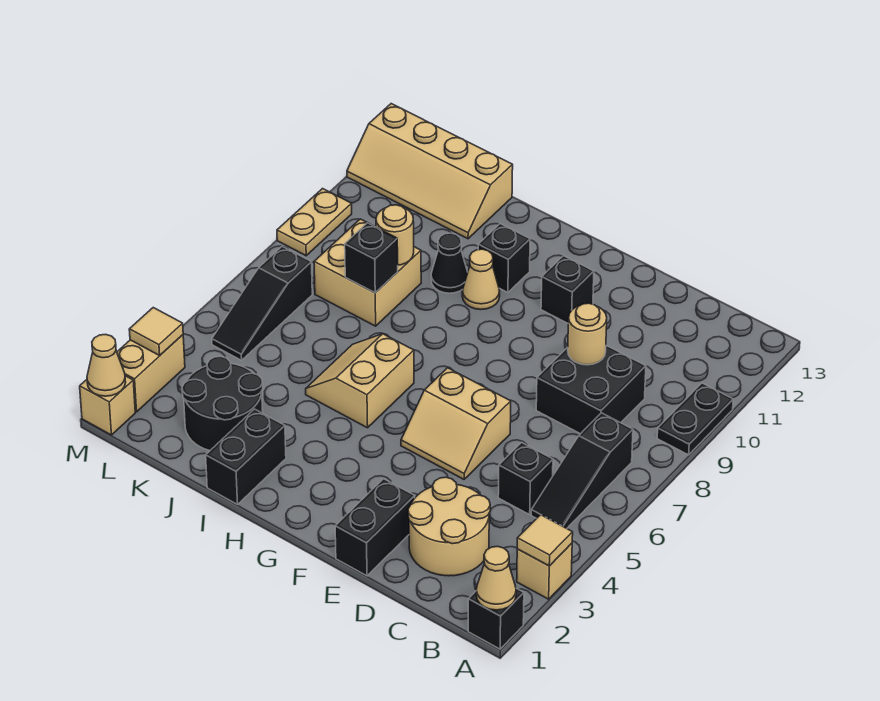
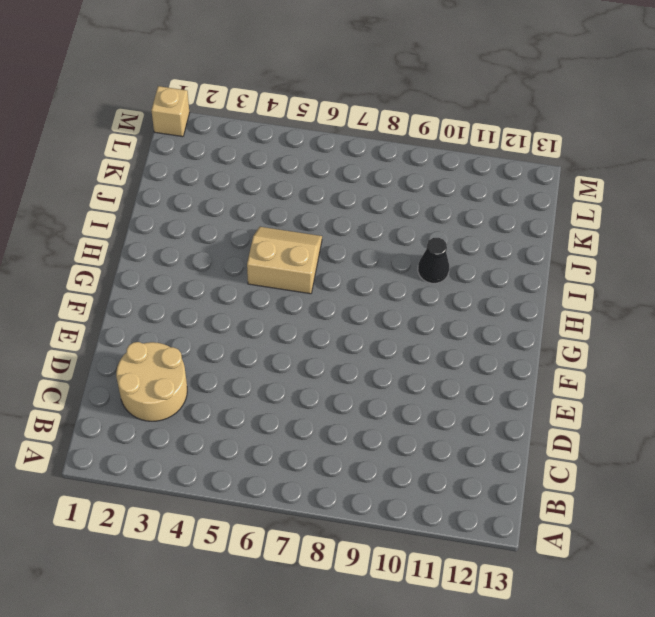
none -> black brick A1 level 1
none -> tan brick A3 level 1
none -> black plate A9:A10 level 1

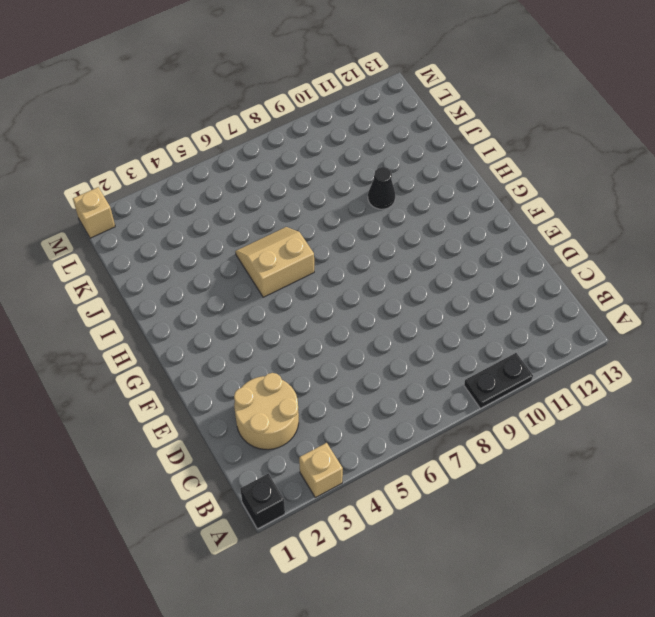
none -> black slope B5:B7 level 1 top 7
none -> black brick C5 level 1
none -> black brick C8:D9 level 1

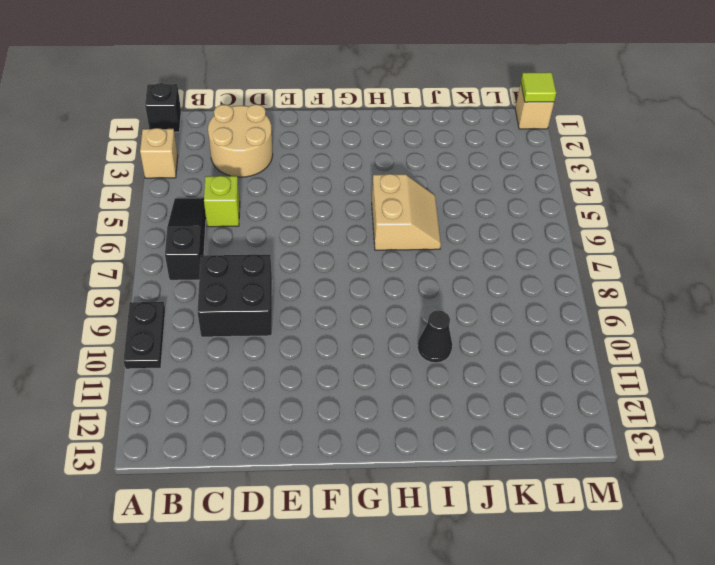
lime brick C5 level 1 -> black brick C5 level 1
lime tile M1 level 2 -> tan cone M1 level 2
none -> black brick E1:E2 level 1
none -> tan slope E5:F6 level 1 top 6
none -> black brick F11 level 1

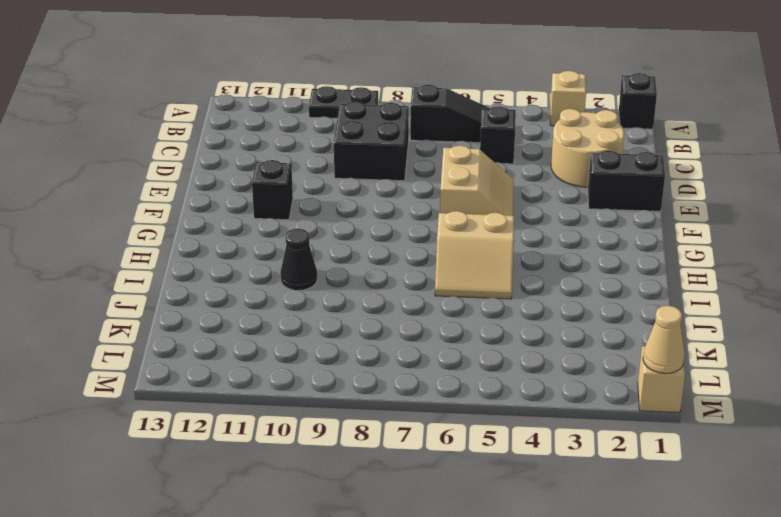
none -> tan cone H10 level 1
none -> black brick H11 level 1
none -> black brick I1:I2 level 1

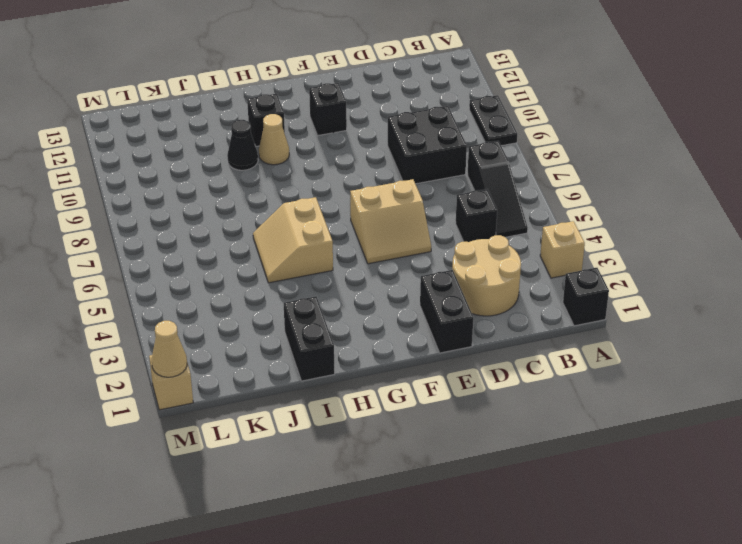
none -> black round brick J2:K3 level 1
none -> tan brick J8:K9 level 1
none -> tan slope J12:M13 level 1 top 13

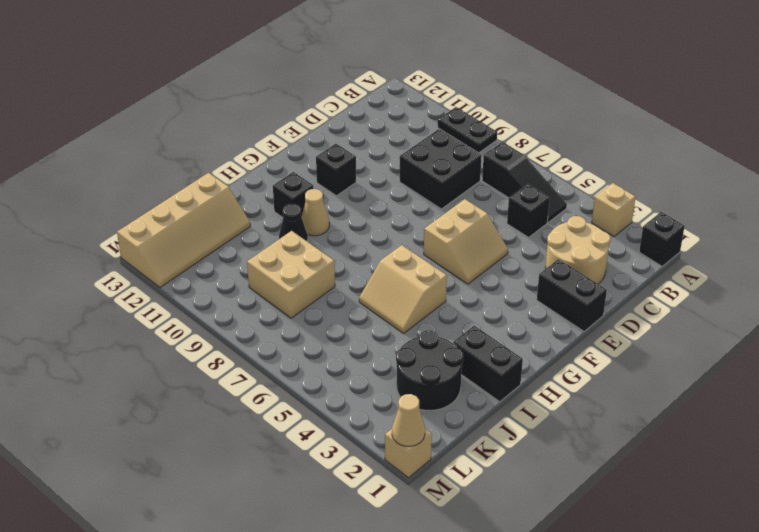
none -> black slope L5:L7 level 1 top 7
none -> tan brick M2:M3 level 1
none -> tan plate M9:M10 level 1

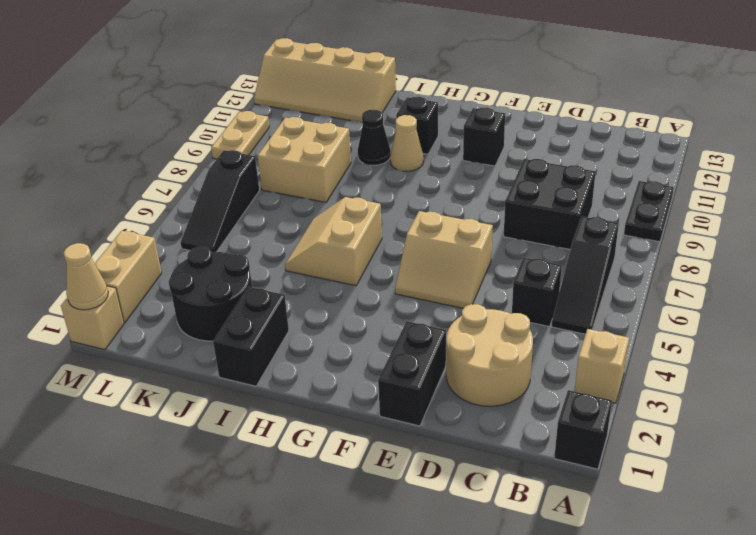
none -> tan cone A1 level 2
none -> tan tile A3 level 2
none -> tan round brick D9 level 2

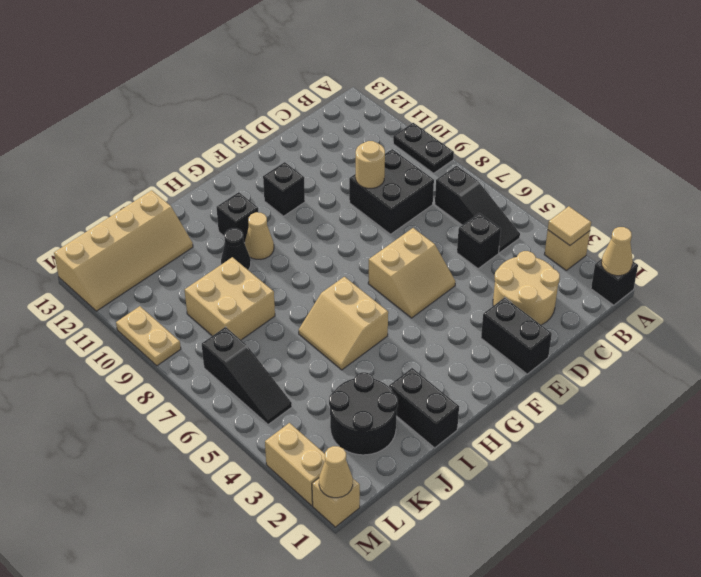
none -> black brick J8 level 2
none -> tan round brick J9 level 2
none -> tan tile M3 level 2

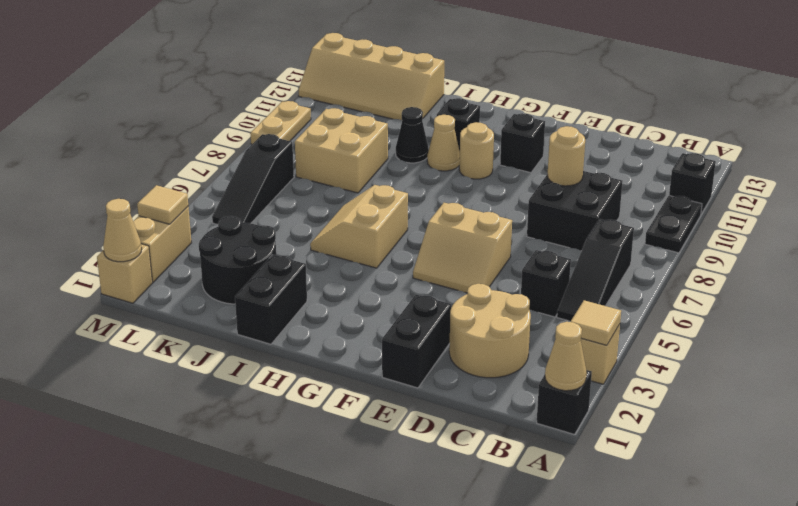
black brick A11 level 1 -> black brick J8 level 2
tan round brick G10 level 1 -> tan round brick J9 level 2

